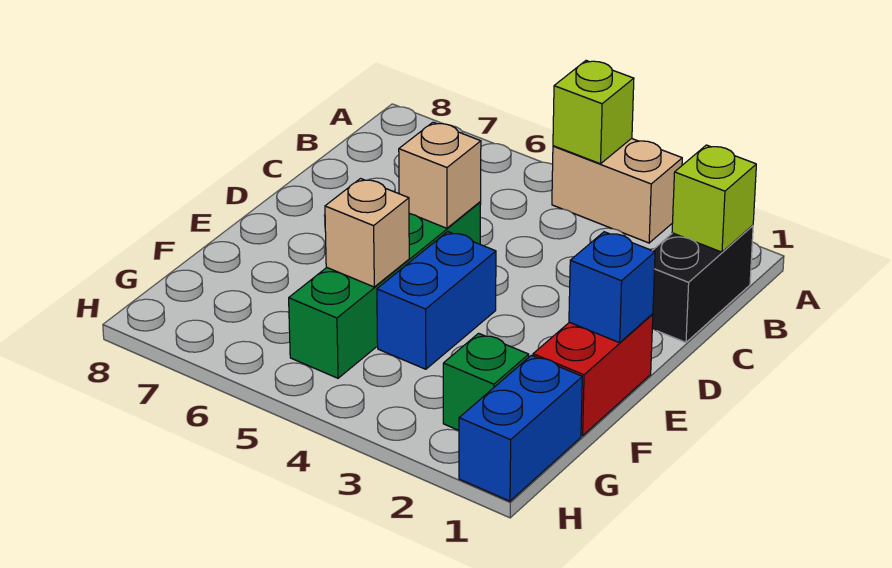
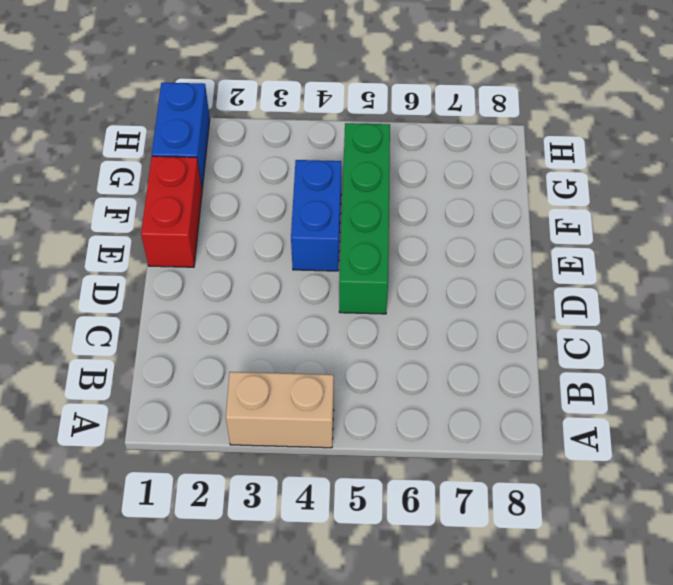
none -> black brick B1:C1 level 1
none -> green brick G2 level 1
none -> lime brick A4 level 2

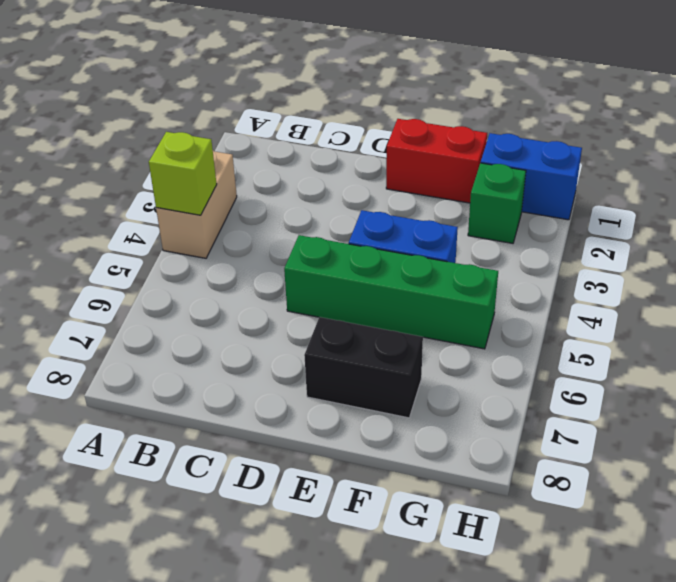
black brick E7:F7 level 1 -> black brick B1:C1 level 1
none -> lime brick B1 level 2
none -> tan brick D5 level 2
none -> blue brick E1 level 2

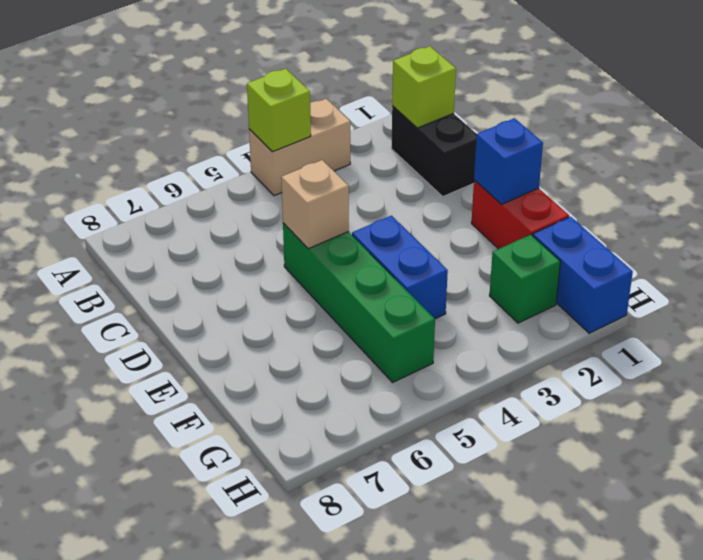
none -> tan brick F5 level 2

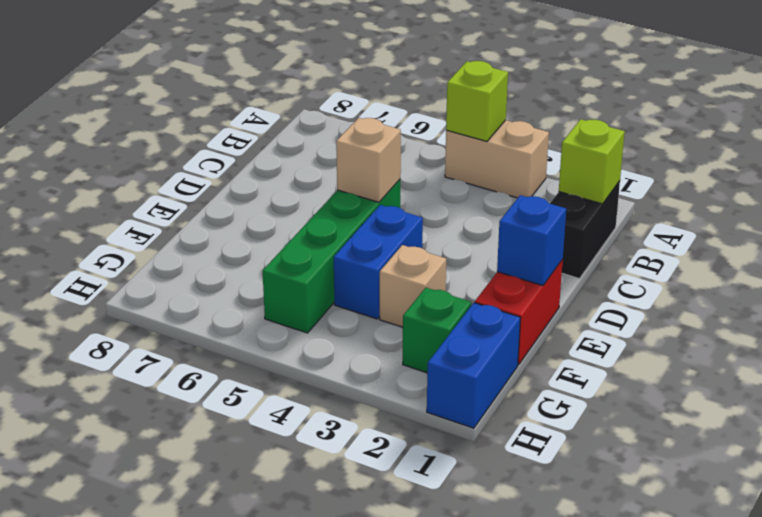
tan brick F3 level 1 -> tan brick F5 level 2

